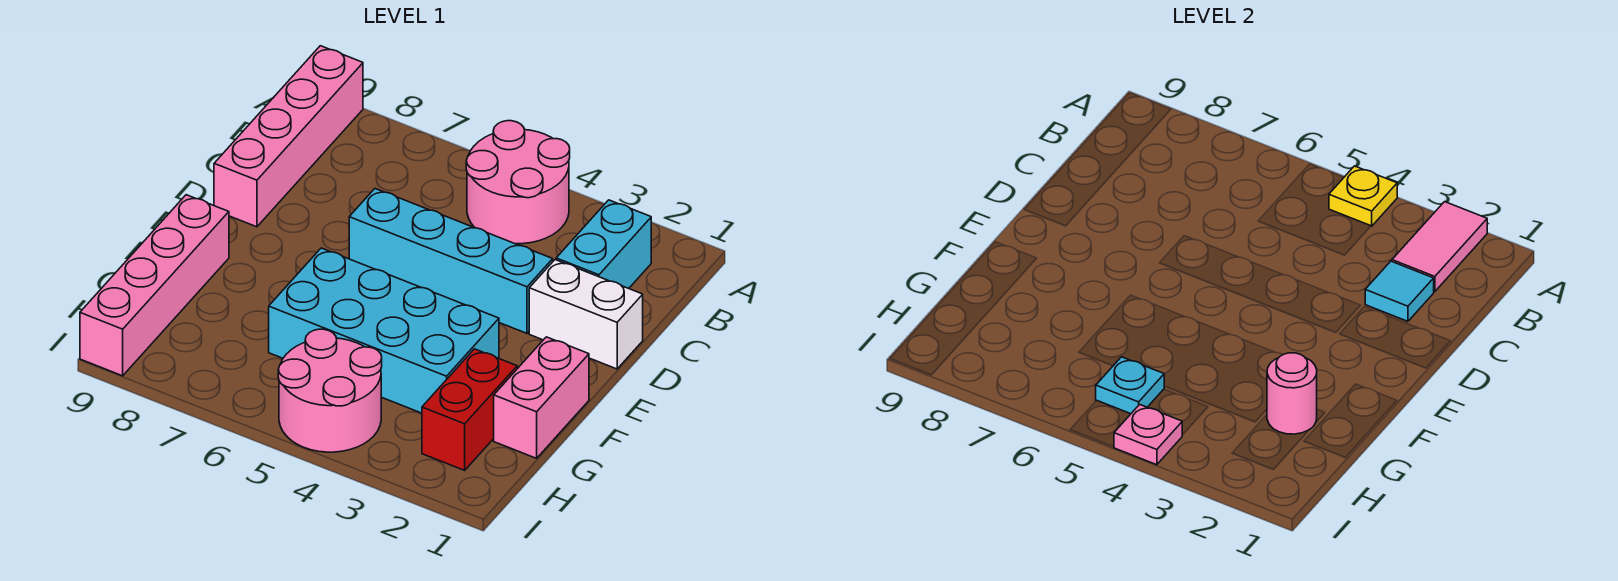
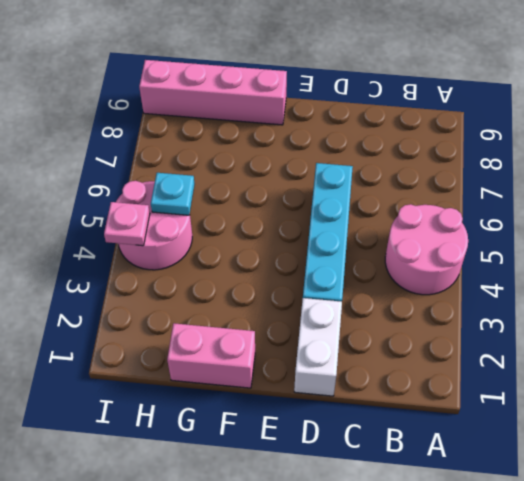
none -> pink brick A9:D9 level 1
none -> cyan brick B2:C2 level 1
none -> cyan brick F3:G6 level 1

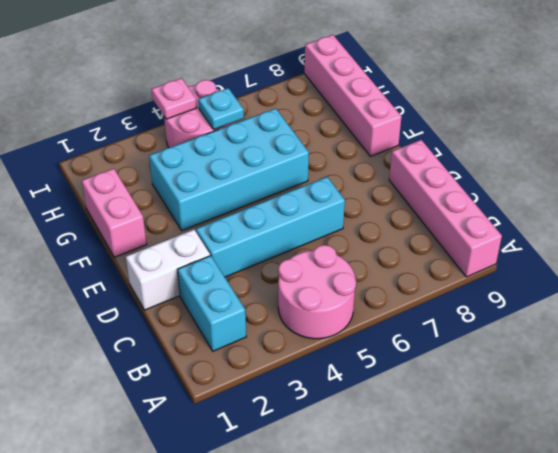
none -> red brick G2:H2 level 1
none -> pink tile A2:B2 level 2
none -> yellow plate A4 level 2

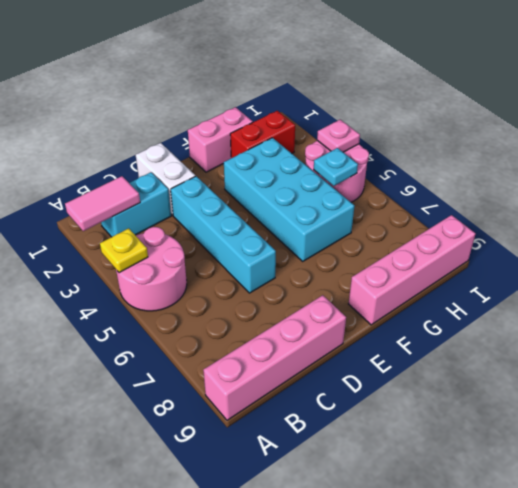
none -> cyan tile C2 level 2
none -> pink round brick G2 level 2

